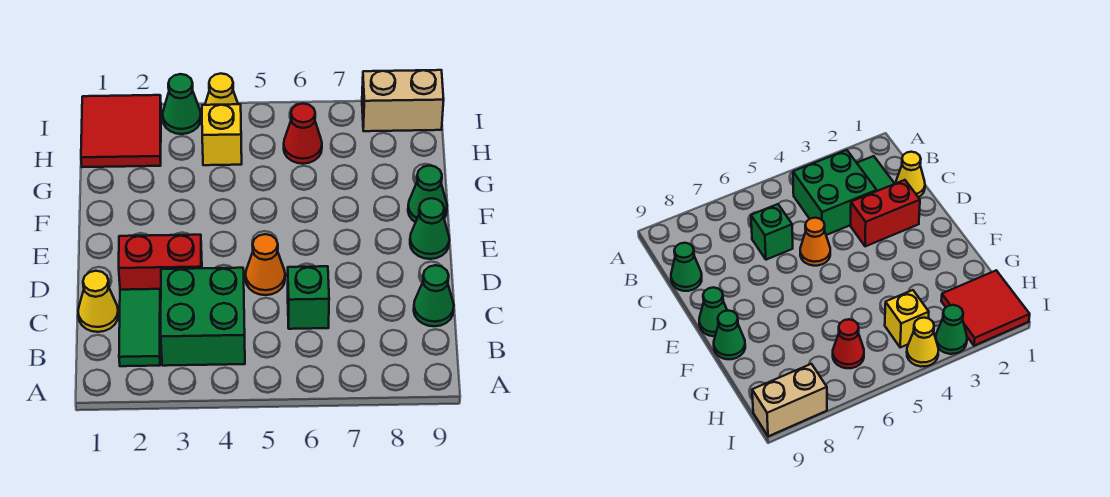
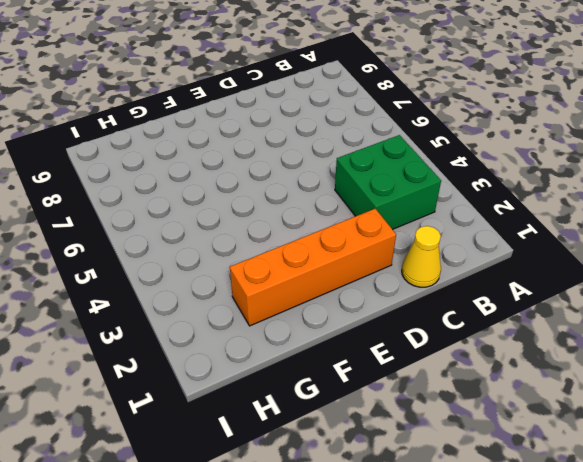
orange brick D2:G2 level 1 -> red brick D2:D3 level 1
none -> green tile B2:C2 level 1
none -> green brick C6 level 1
none -> green cone C9 level 1

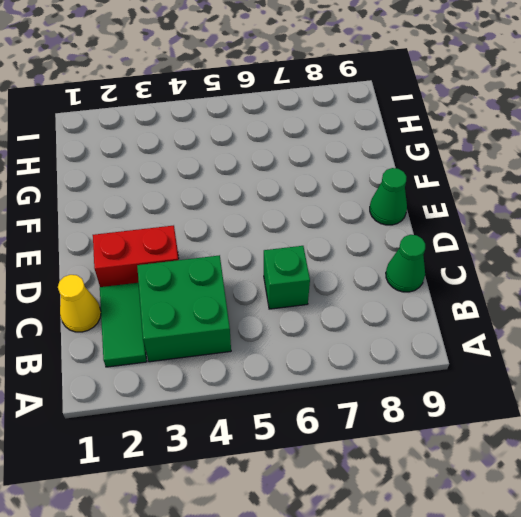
none -> orange cone D5 level 1
none -> green cone F9 level 1
none -> red tile H1:I2 level 1

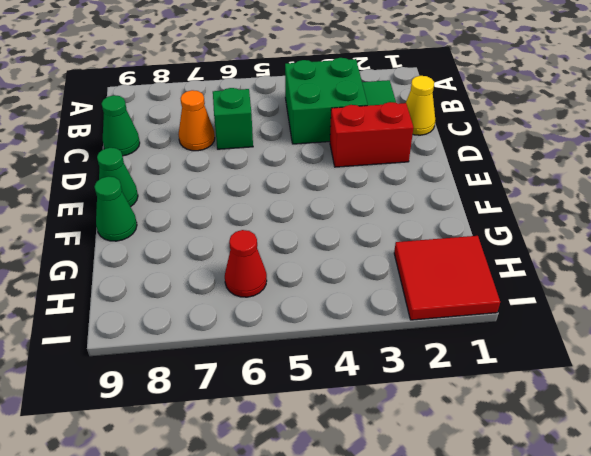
orange cone C7 level 1 -> orange cone D5 level 1
none -> yellow brick H4 level 1
none -> green cone I3 level 1
none -> yellow cone I4 level 1

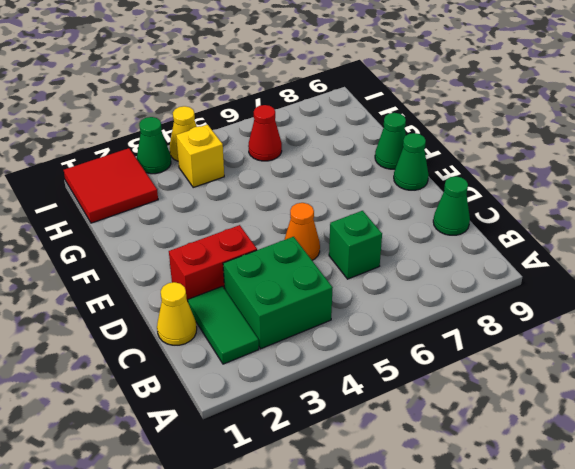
none -> tan brick I8:I9 level 1

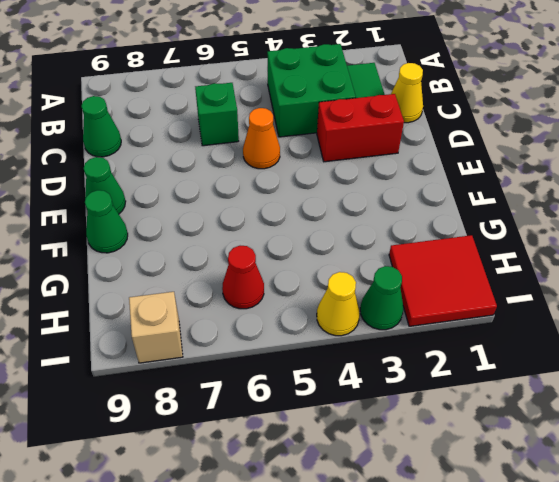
tan brick I8 level 1 -> tan brick I8:I9 level 1
none -> yellow brick H4 level 1

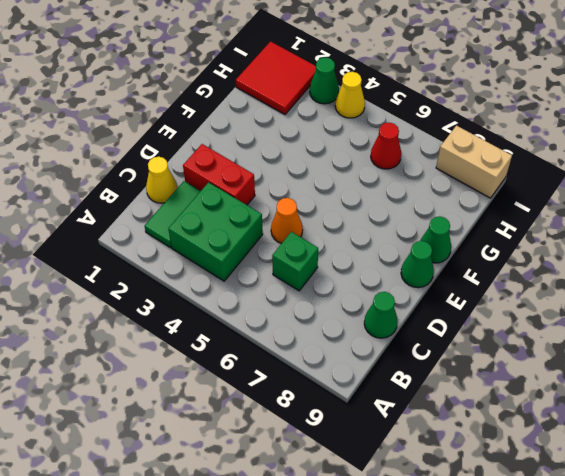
none -> yellow brick H4 level 1

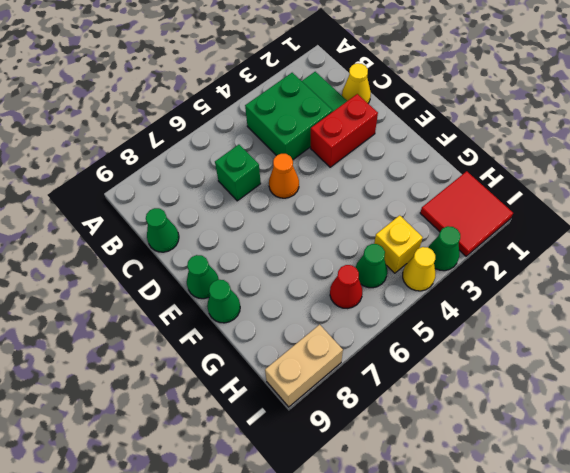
green cone H5 level 1 -> none

